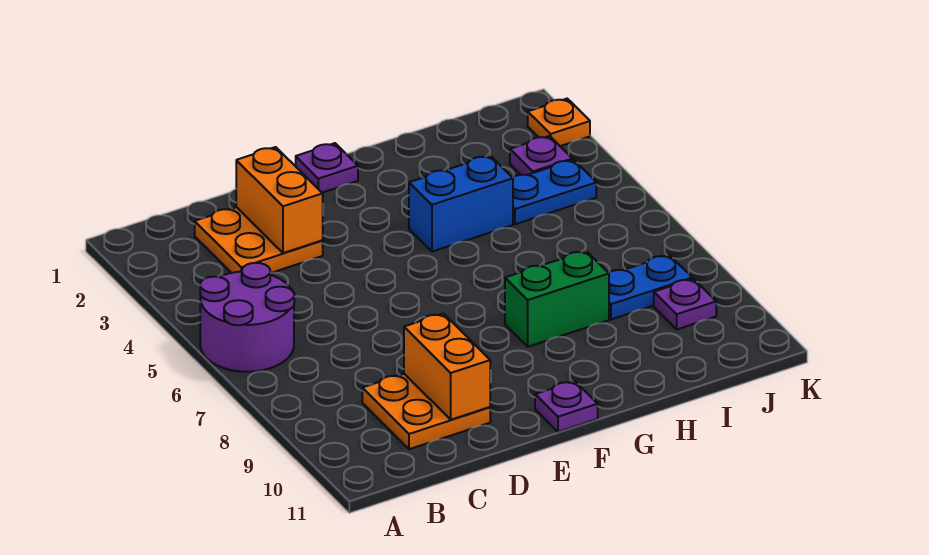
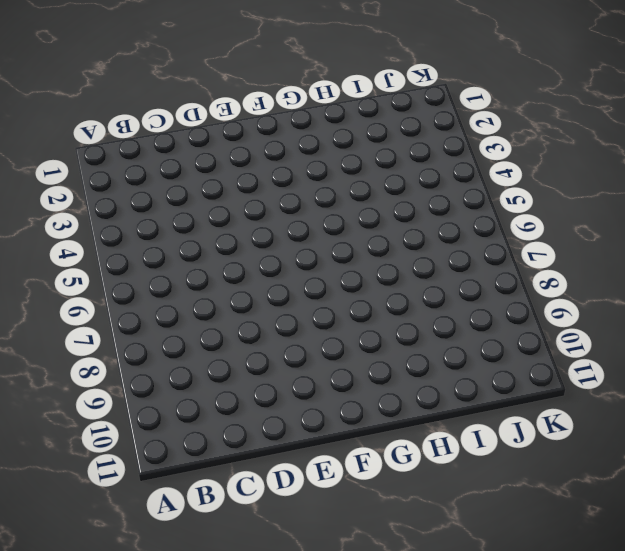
none -> purple round brick A5:B6 level 1
none -> orange plate C2:D3 level 1
none -> orange plate C9:D10 level 1

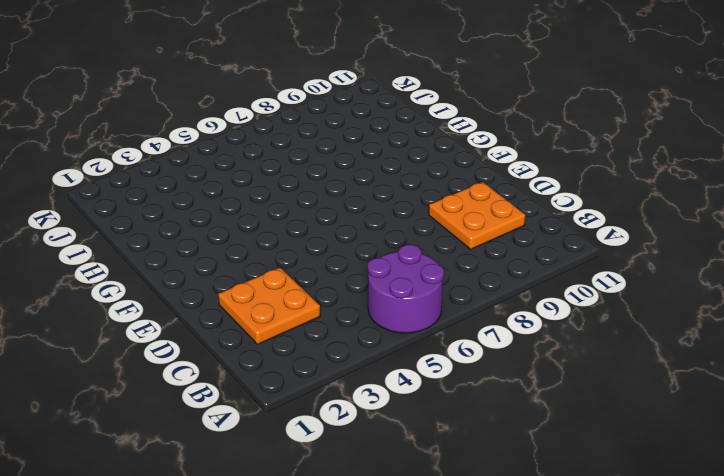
none -> purple plate F1 level 1
none -> purple plate F11 level 1
none -> blue brick G4:H4 level 1

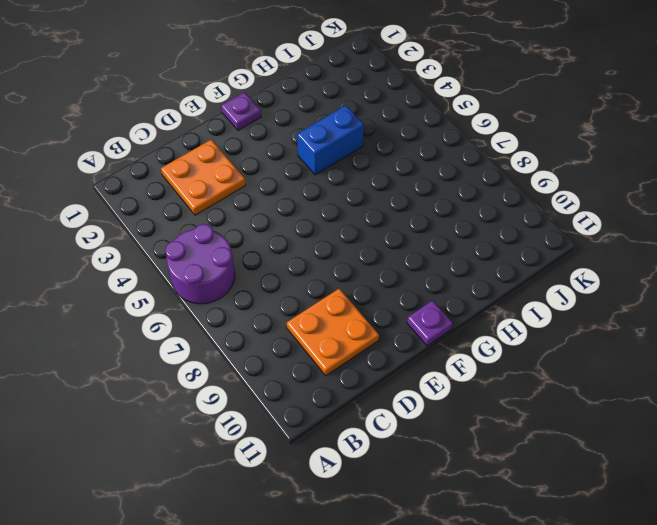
none -> green brick G8:H8 level 1
none -> blue plate I4:J4 level 1
none -> blue plate I8:J8 level 1

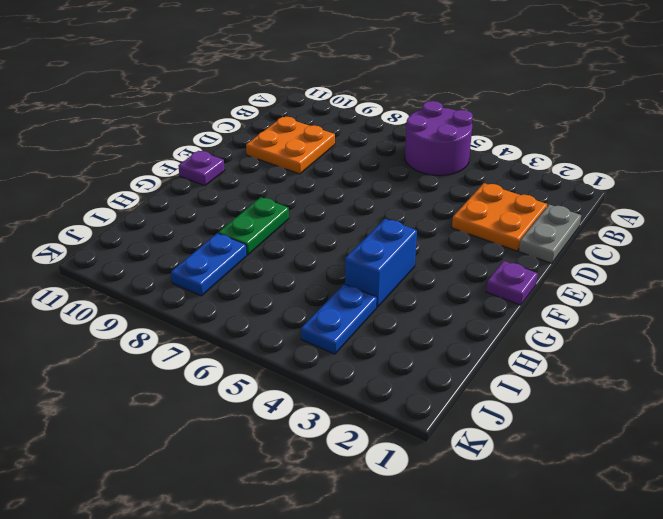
grey plate C1:D1 level 1 -> none
green plate G8:H8 level 1 -> green brick G8:H8 level 1
none -> purple plate J3 level 1
none -> purple plate J9 level 1
none -> orange plate K2 level 1

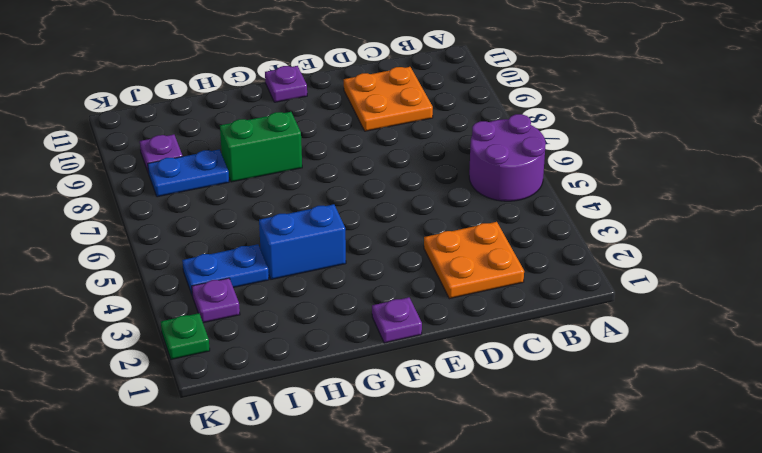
green plate K2 level 1 -> orange plate K2 level 1
none -> orange brick D2:D3 level 2
none -> orange brick D9:D10 level 2

